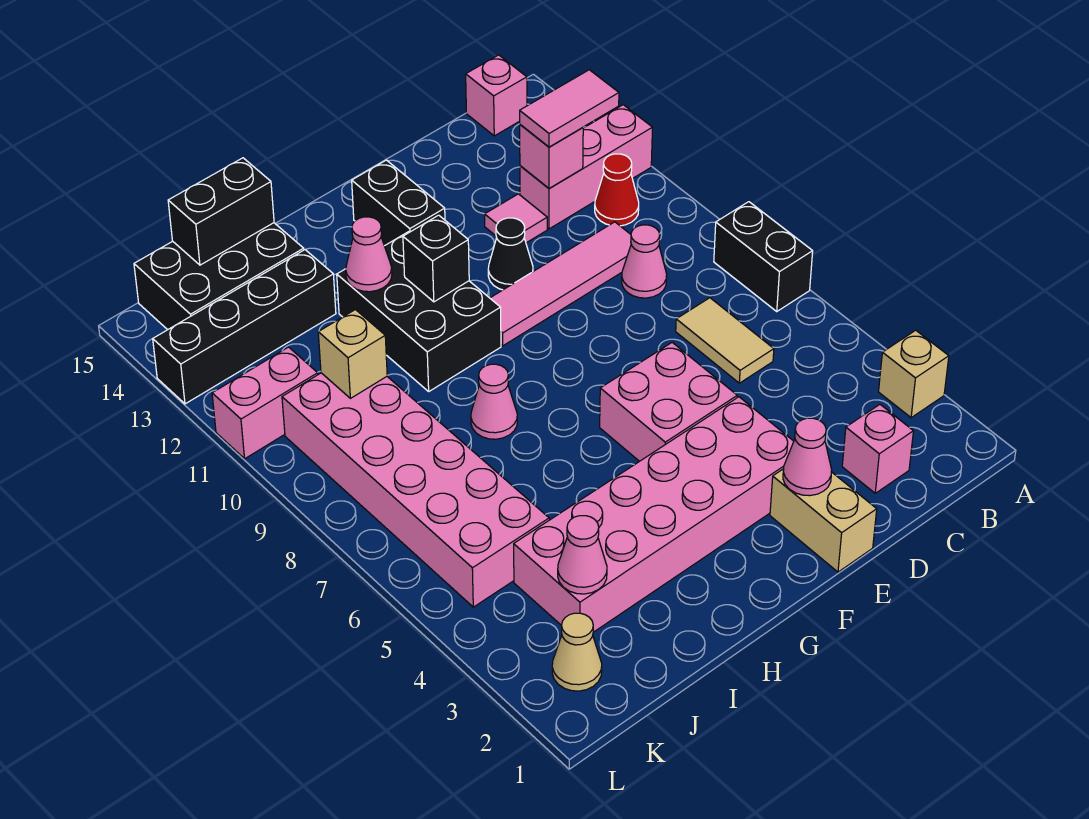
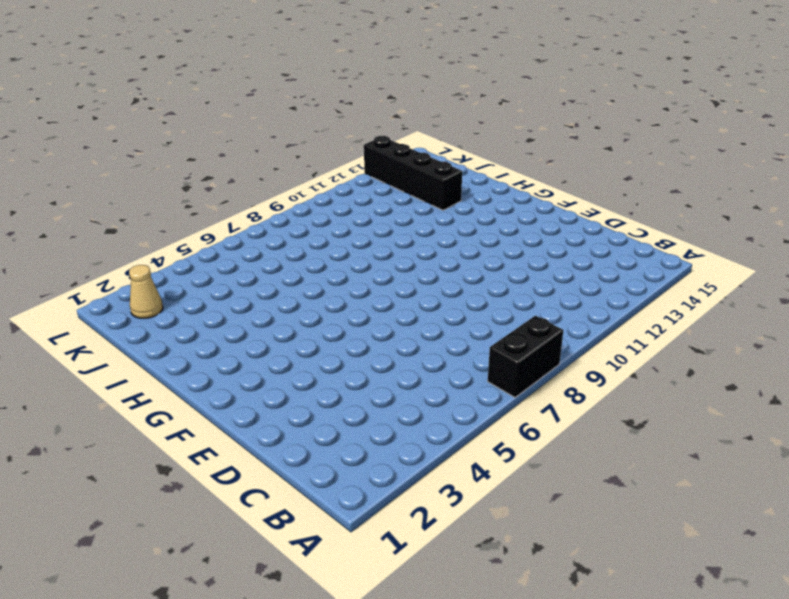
none -> tan brick A3 level 1
none -> pink brick A12:C12 level 1
none -> red cone B11 level 1
none -> pink brick B15 level 1

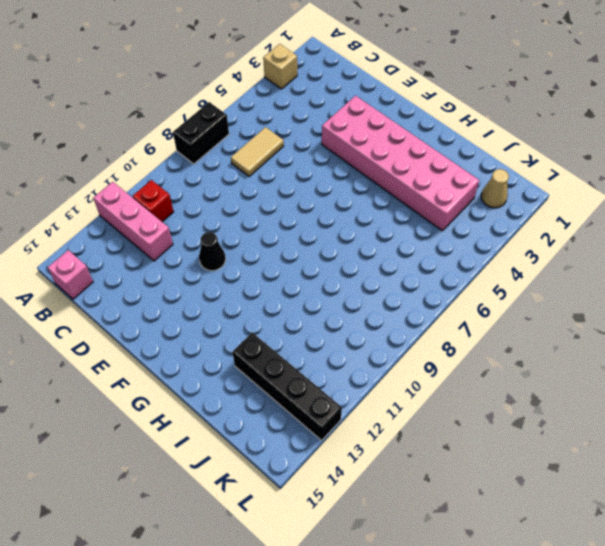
red brick B11 level 1 -> red cone B11 level 1
none -> pink brick C2 level 1
none -> pink cone C9 level 1
none -> pink tile C10:F10 level 1
none -> pink tile D12 level 1

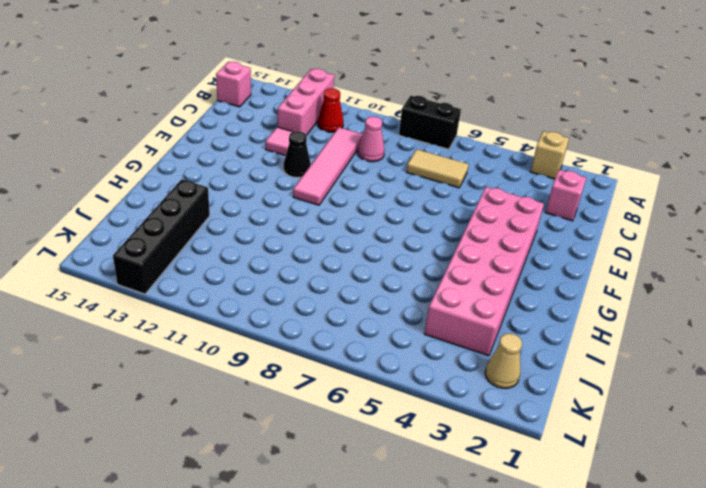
none -> tan brick E1:E2 level 1
none -> pink brick E5:F6 level 1
none -> black brick F13:F14 level 1
none -> black brick G10:H12 level 1

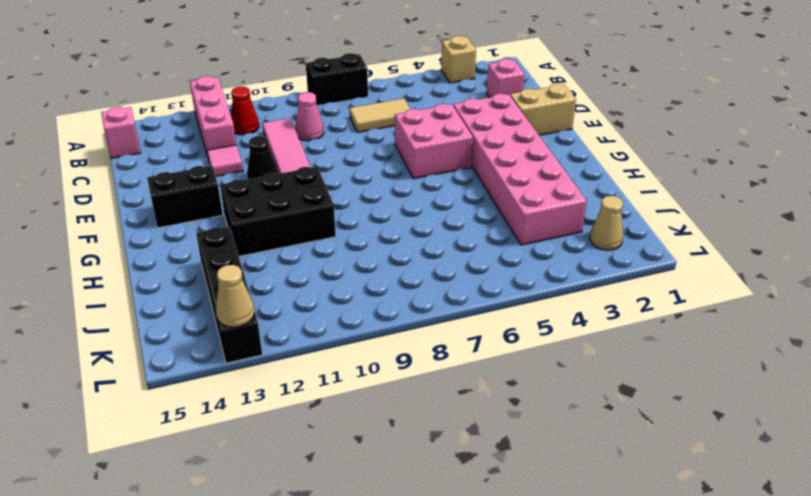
tan cone L13 level 2 -> none
none -> pink cone H8 level 1
none -> black brick I14:K15 level 1
none -> pink brick J5:K10 level 1
none -> pink brick K11:L11 level 1

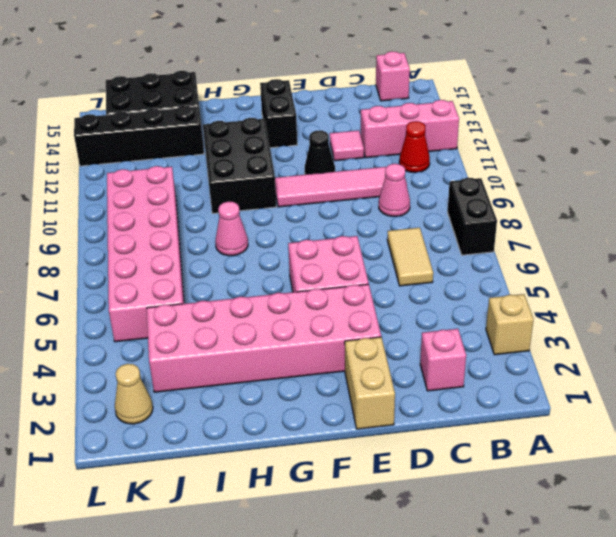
none -> pink brick K11:L11 level 1
none -> pink brick C12 level 2
none -> pink cone E2 level 2
none -> black brick G11 level 2

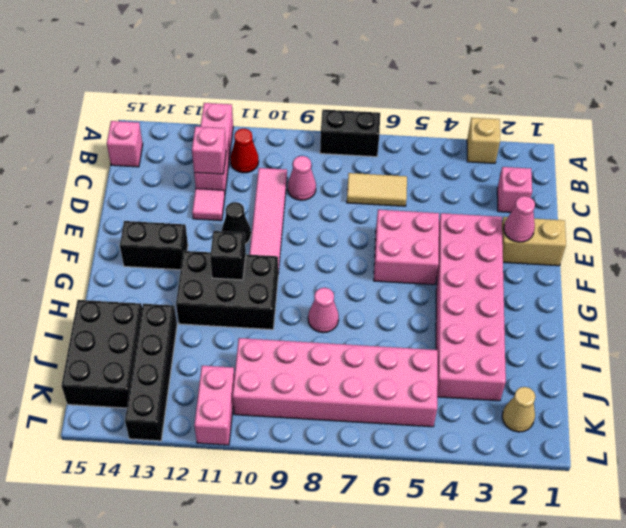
none -> pink cone H12 level 2
none -> black brick I15:J15 level 2
none -> pink cone J3 level 2
none -> tan brick J10 level 2

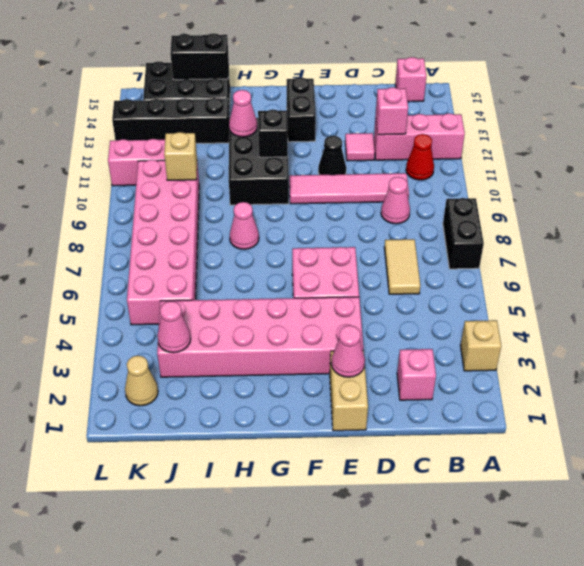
none -> pink tile B12:C12 level 3

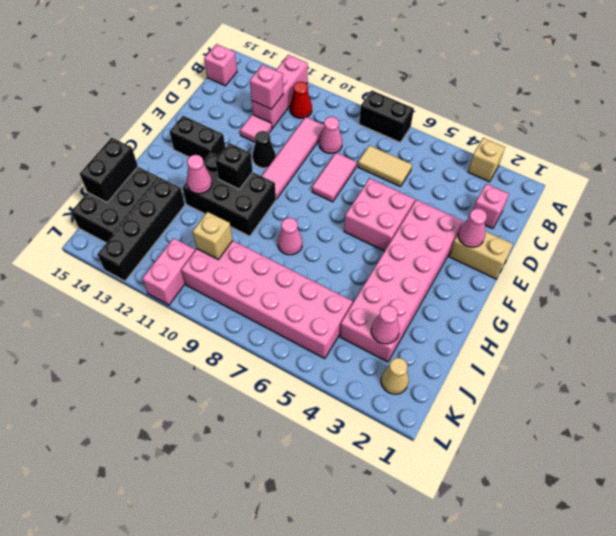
pink tile D8:E8 level 1 -> pink tile B12:C12 level 3

